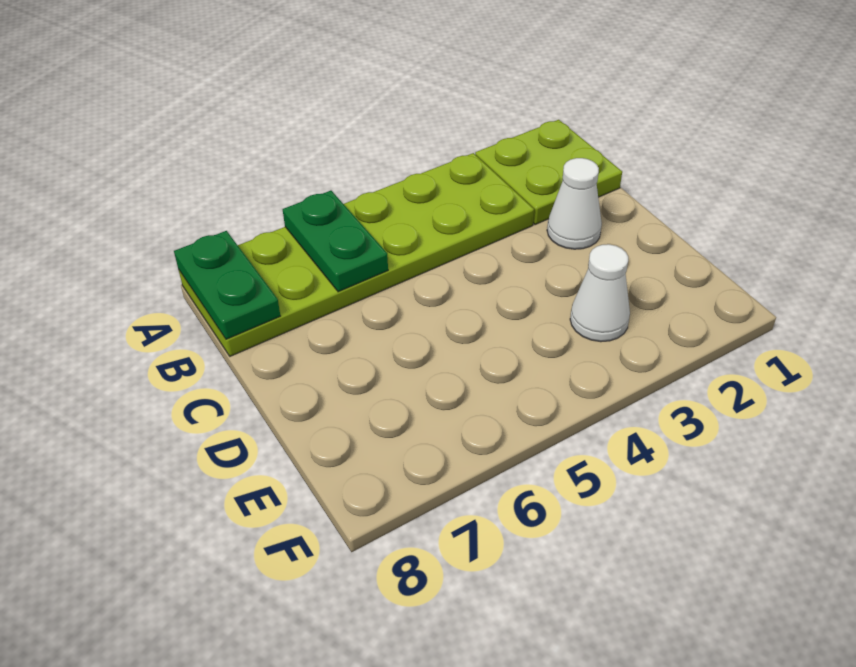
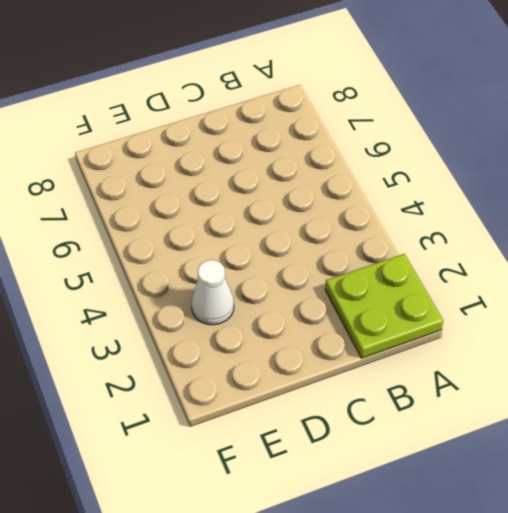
none -> lime plate A3:B8 level 1
none -> white cone C2 level 1

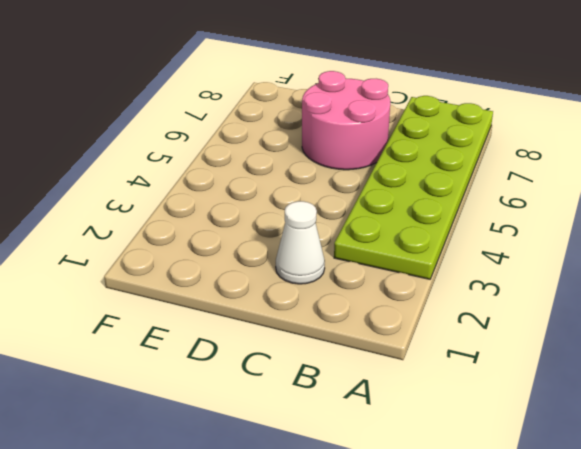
pink round brick C6:D7 level 1 -> none
none -> lime plate A1:B2 level 1
none -> white cone E3 level 1

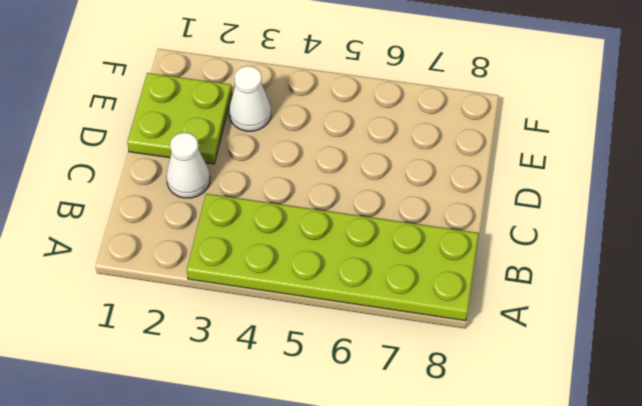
lime plate D1:E2 level 1 -> lime plate A1:B2 level 1
none -> green plate A6:B6 level 2
none -> green plate A8:B8 level 2

